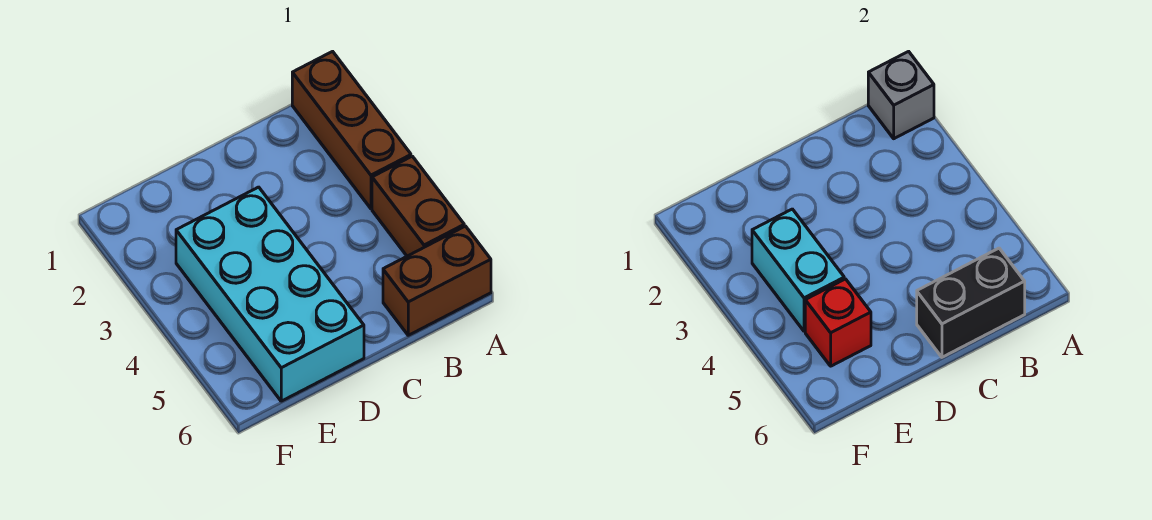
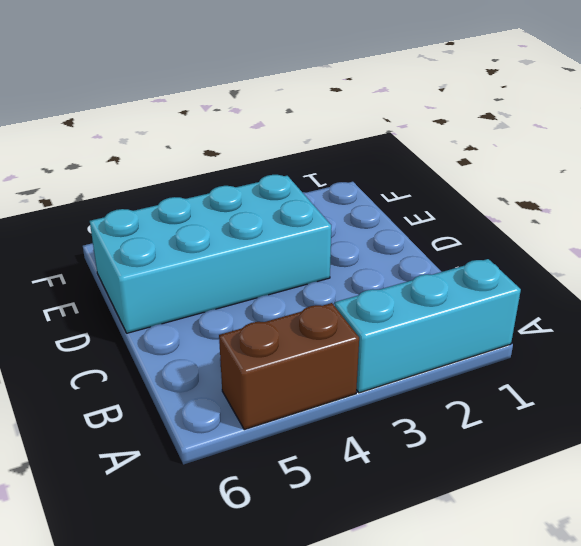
cyan brick A1:A3 level 1 -> brown brick A1:A3 level 1
none -> brown brick A6:B6 level 1
none -> grey brick A1 level 2

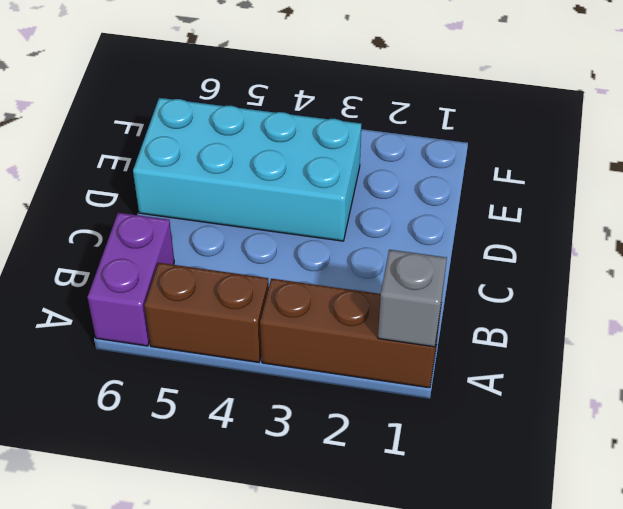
purple brick A6:B6 level 1 -> brown brick A6:B6 level 1
none -> black brick B6:C6 level 2
none -> cyan brick E3:E4 level 2

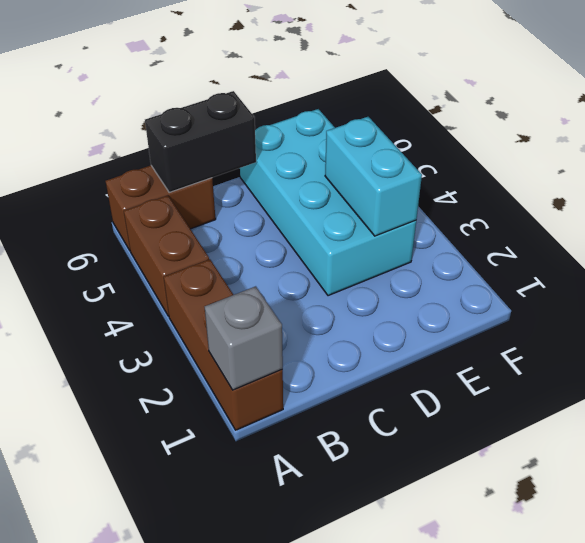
none -> red brick E5 level 2

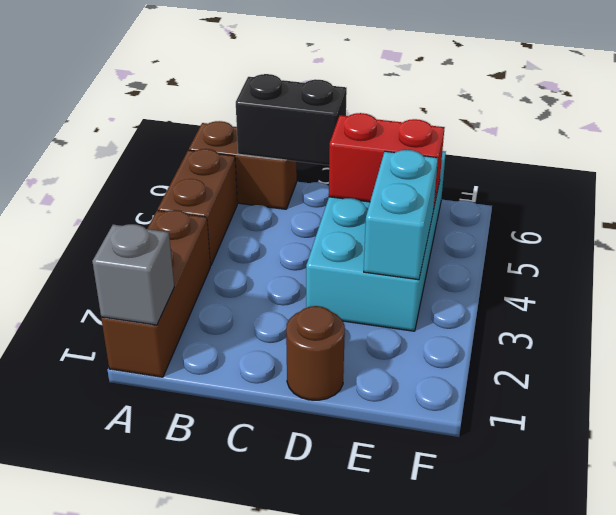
brown round brick D1 level 1 -> none
red brick D5:E5 level 2 -> red brick E5 level 2

